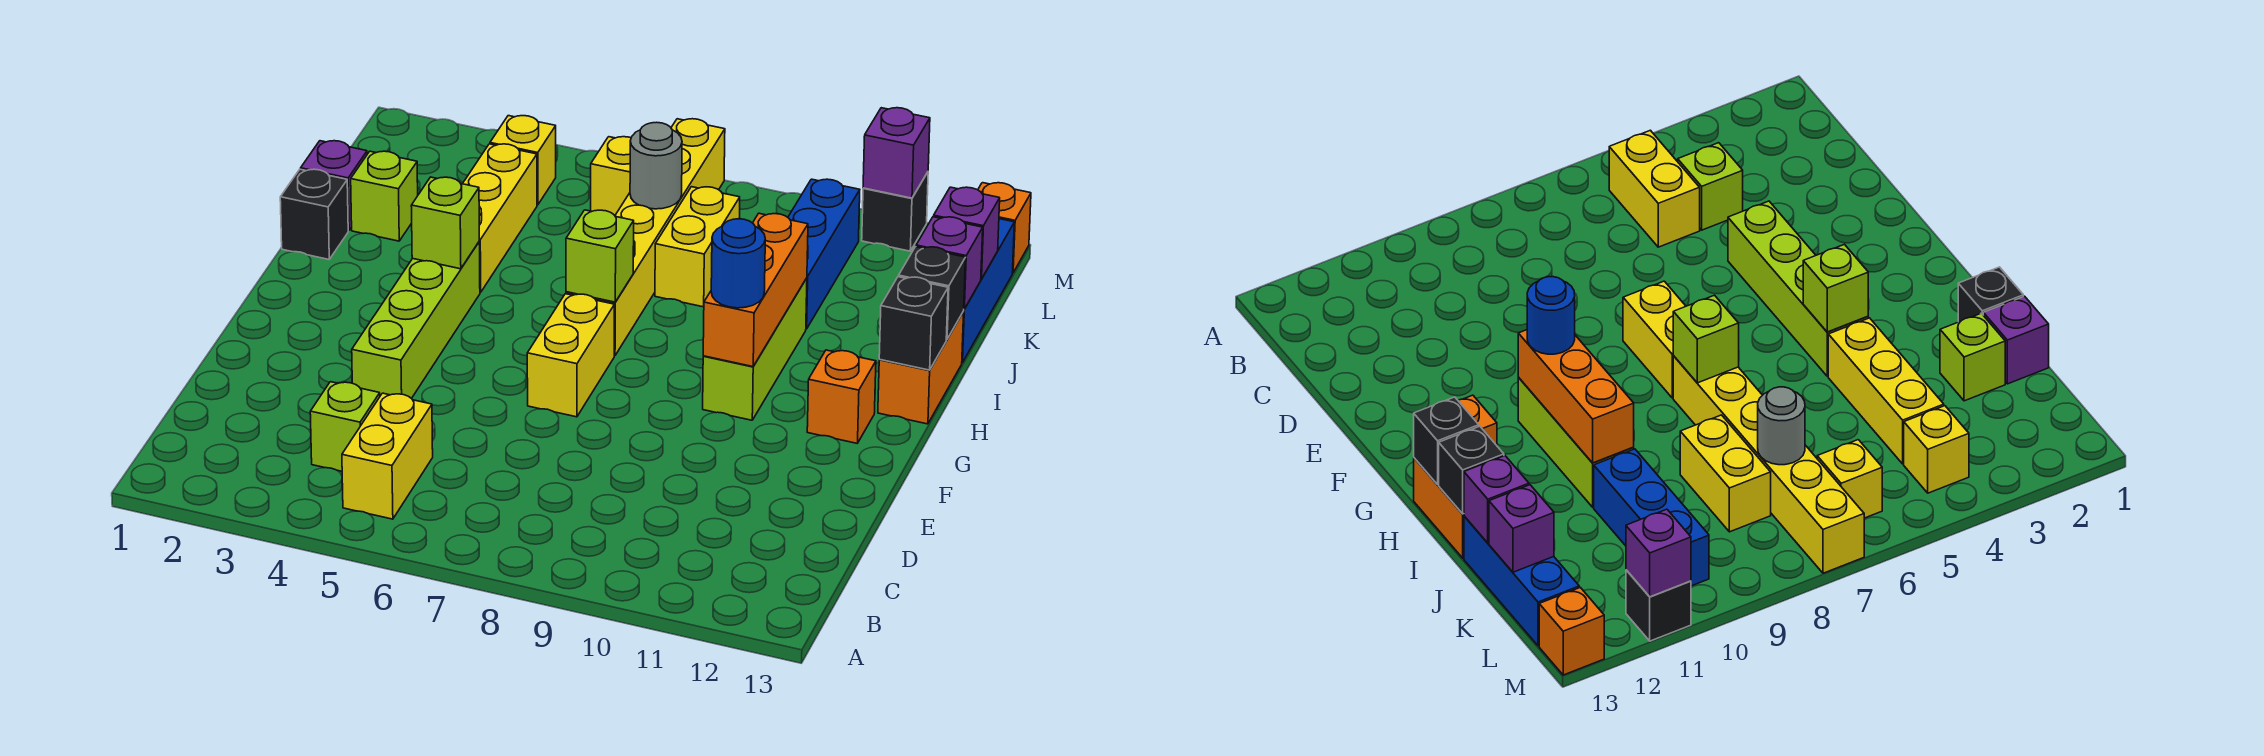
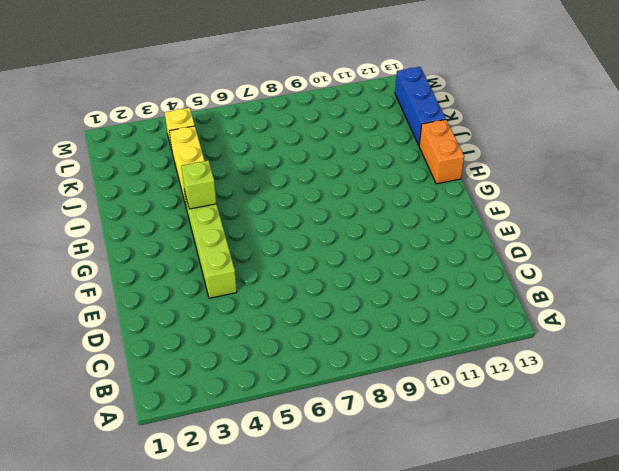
none -> yellow brick B5:C5 level 1
none -> lime brick C4 level 1
none -> yellow brick F7:G7 level 1

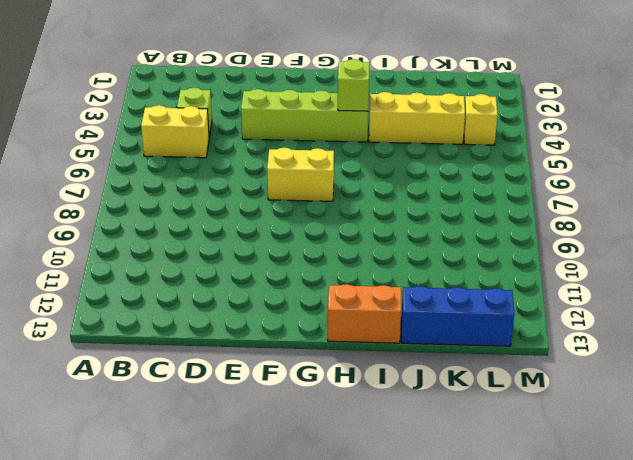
none -> lime brick G10:I10 level 1
none -> orange brick G12 level 1
none -> yellow brick H7:M7 level 1

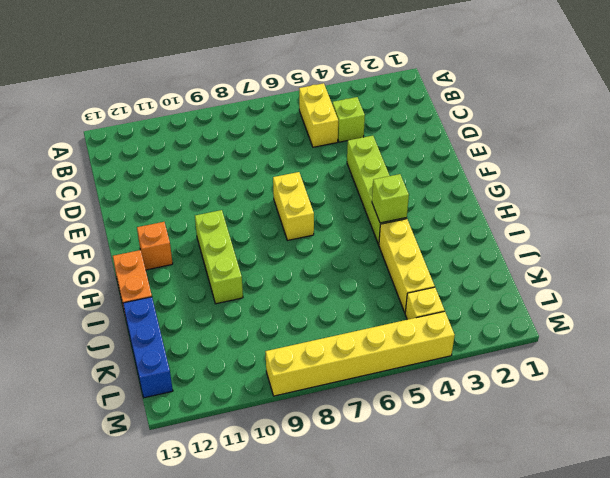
yellow brick M4:M9 level 1 -> yellow brick H7:M7 level 1
none -> black brick I1 level 1
none -> purple brick J1 level 1
none -> lime brick J2 level 1

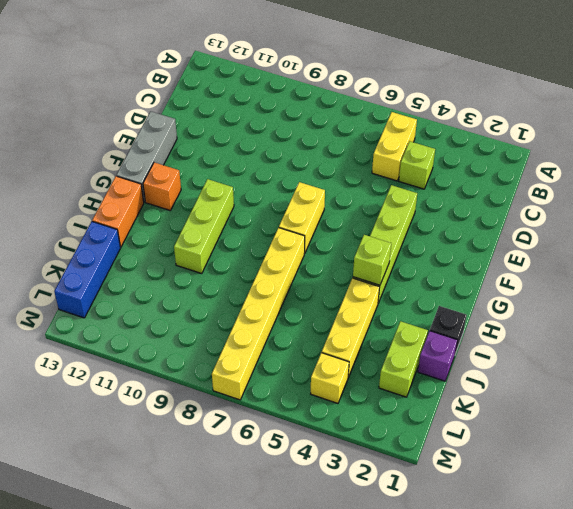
grey brick E13:G13 level 1 -> none
lime brick J2:K2 level 1 -> lime brick J2 level 1
none -> yellow brick J8:K8 level 1
none -> blue brick J10:L10 level 1
none -> yellow brick L6 level 1

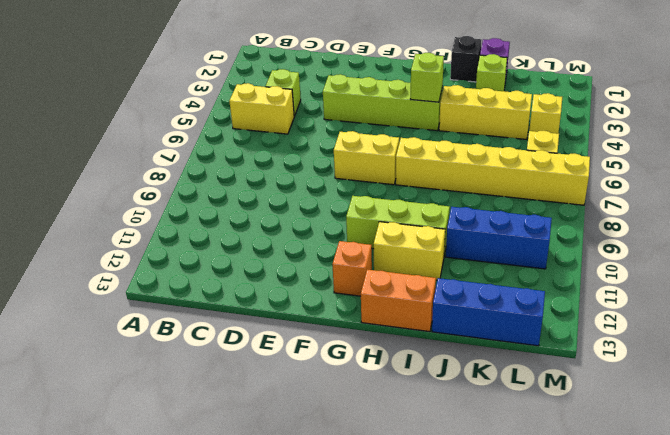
yellow brick H11:I11 level 1 -> yellow brick J8:K8 level 1
none -> black brick M11 level 1
none -> orange brick M13 level 1
none -> orange brick G10:I10 level 2

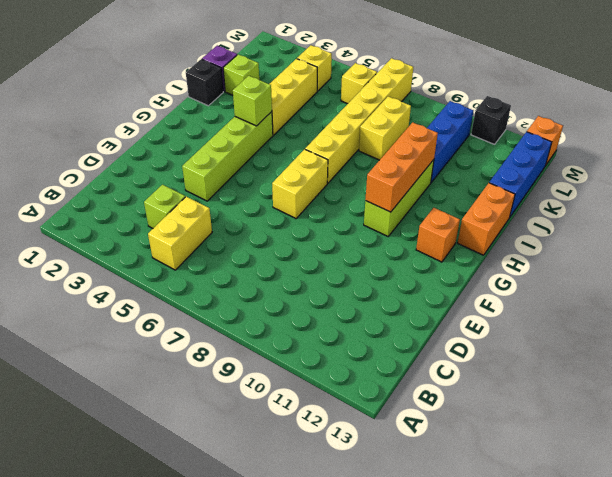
none -> lime brick H7 level 2
none -> black brick H13 level 2
none -> black brick I13 level 2

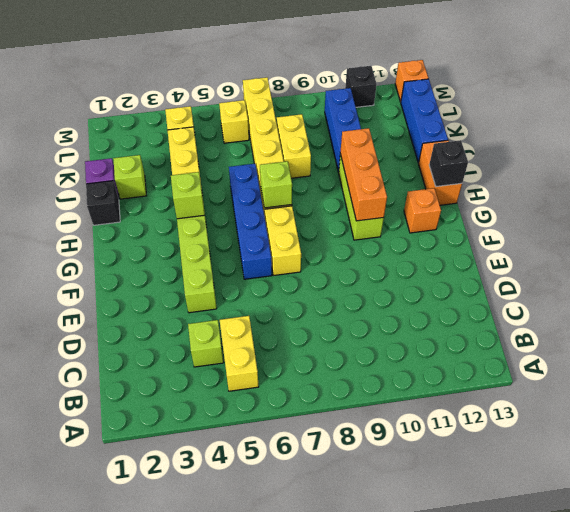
blue brick F6:I6 level 1 -> none
none -> black brick I13 level 2
none -> purple brick J13 level 2
none -> grey round brick K7 level 2

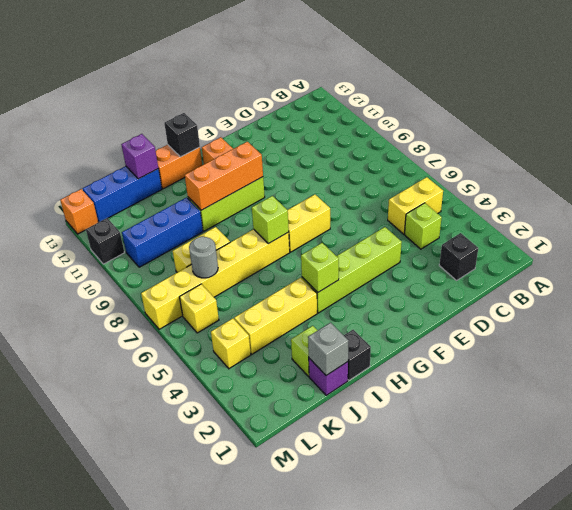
black brick C2 level 1 -> black brick I13 level 2
grey brick J1 level 2 -> none
none -> purple brick K13 level 2
none -> purple brick M11 level 2
none -> blue round brick G10 level 3

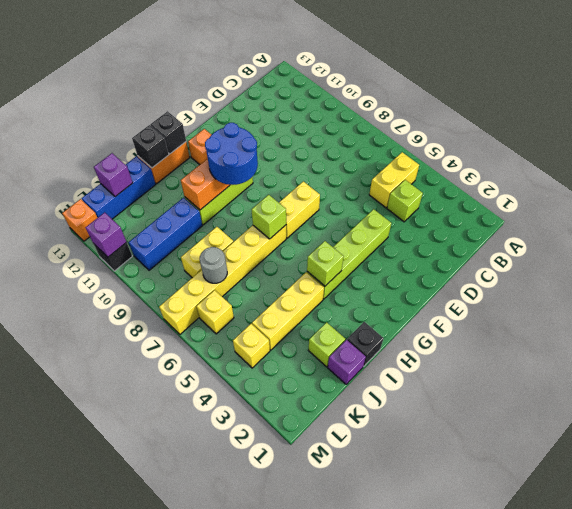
blue round brick G9:H10 level 3 -> blue round brick G10 level 3
none -> purple brick J13 level 2

